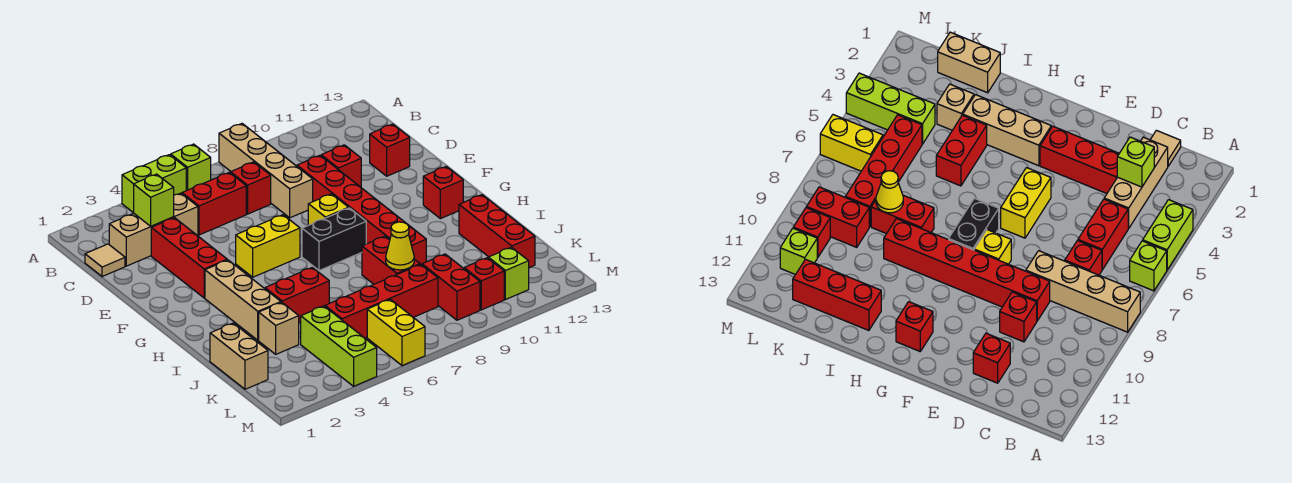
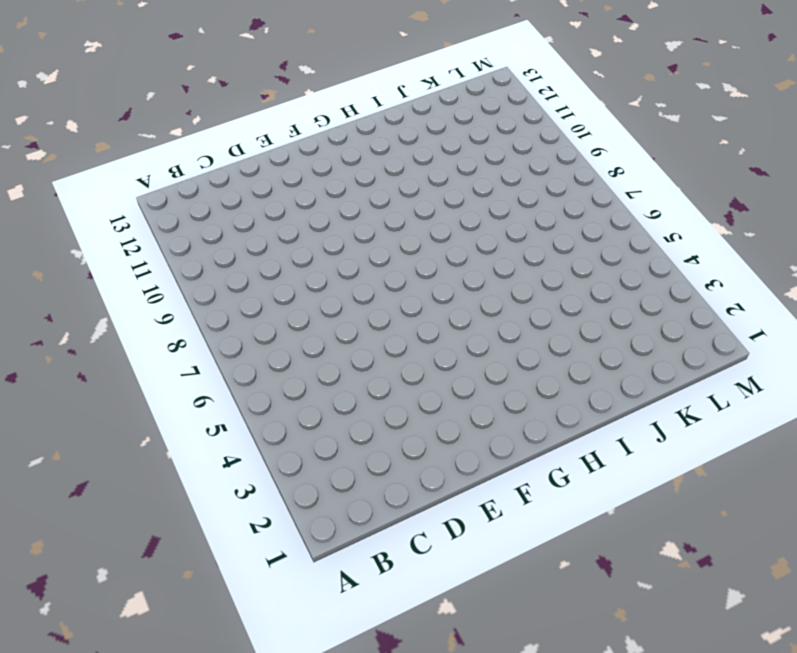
none -> lime brick A4:A5 level 1
none -> lime brick A6 level 1
none -> tan brick A8:D8 level 1

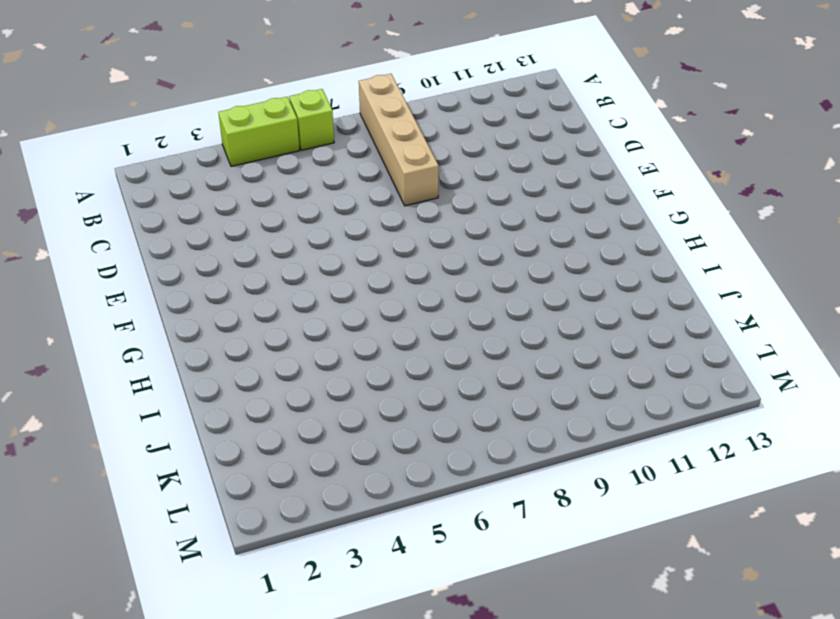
none -> tan tile C1 level 1
none -> tan brick C2:C4 level 1
none -> red brick C5:C6 level 1

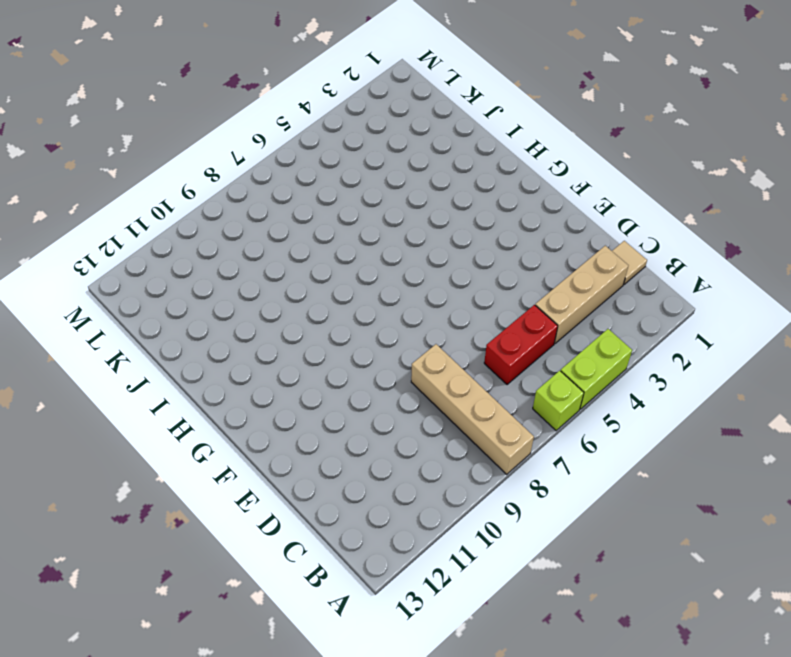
none -> red brick C7 level 1
none -> red brick D3:F3 level 1
none -> red brick D9:I9 level 1

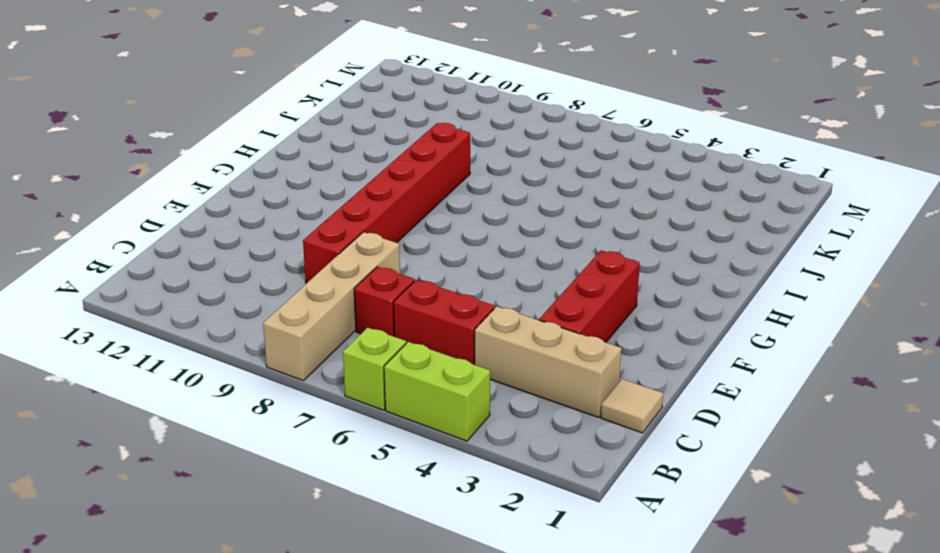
none -> red brick D10 level 1
none -> red brick D12 level 1
none -> yellow brick F5:F6 level 1

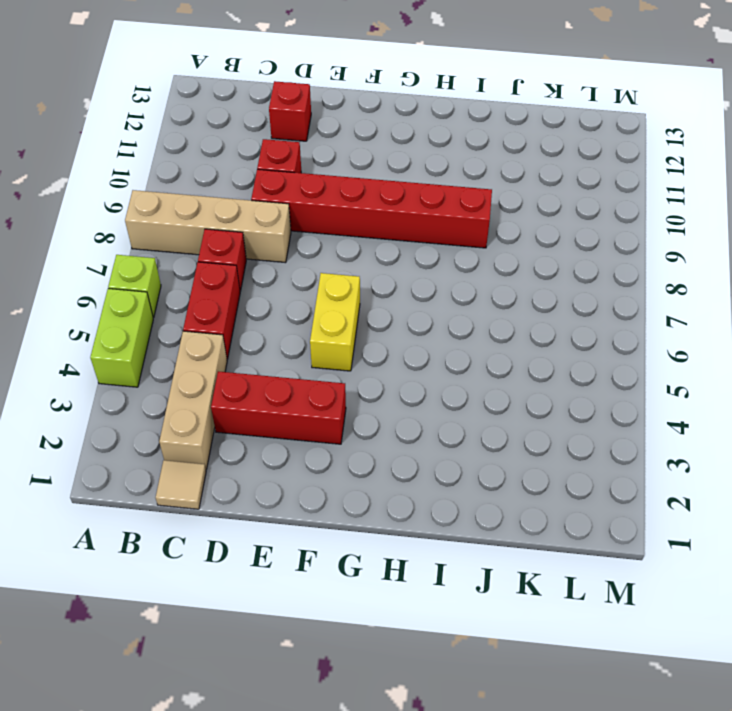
none -> yellow brick F8 level 1
none -> tan brick G3:I3 level 1
none -> black brick G7:G8 level 1

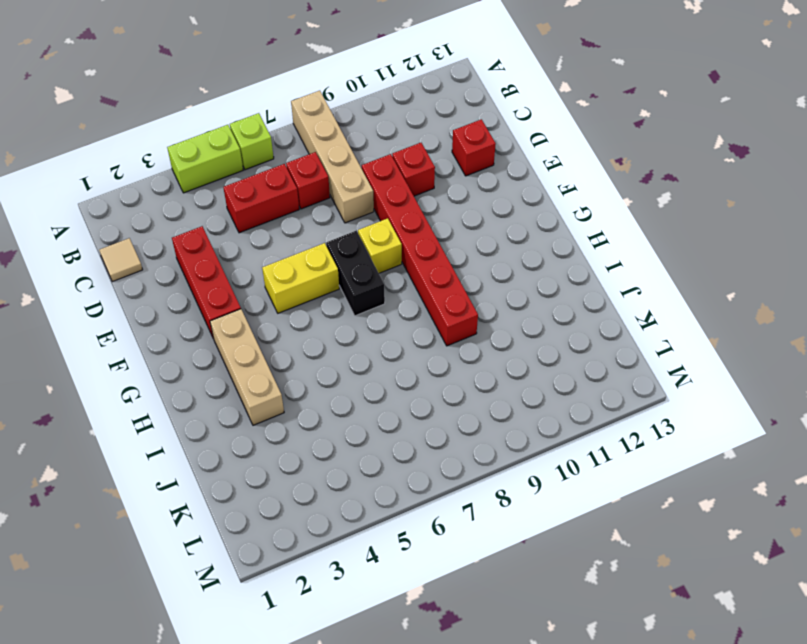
black brick F7:G7 level 1 -> black brick G7:G8 level 1
none -> tan brick C2:C4 level 1
none -> red brick G12 level 1
none -> red brick I4:I5 level 1

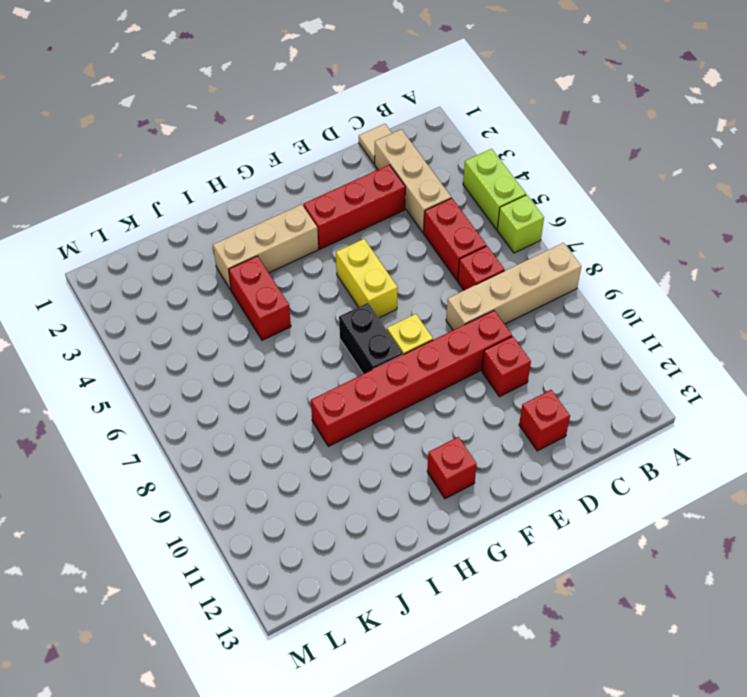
none -> red brick I8:J8 level 1
none -> red brick I12:K12 level 1
none -> tan brick J1:K1 level 1

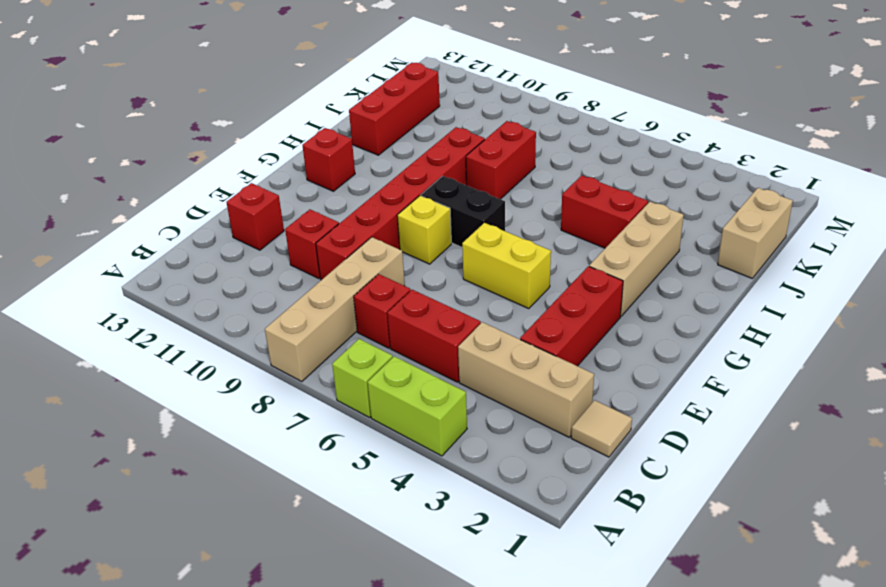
none -> tan brick J3 level 1
none -> lime brick K4:M4 level 1
none -> red brick K5:K8 level 1

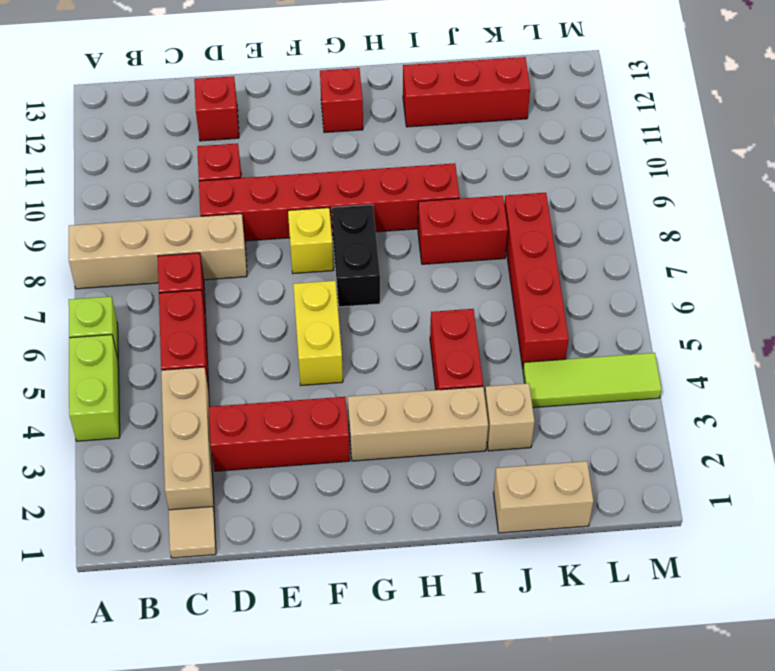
lime tile K4:M4 level 1 -> lime brick K4:M4 level 1
none -> red brick K9:L9 level 1
none -> yellow brick L6:M6 level 1
none -> red brick L10 level 1

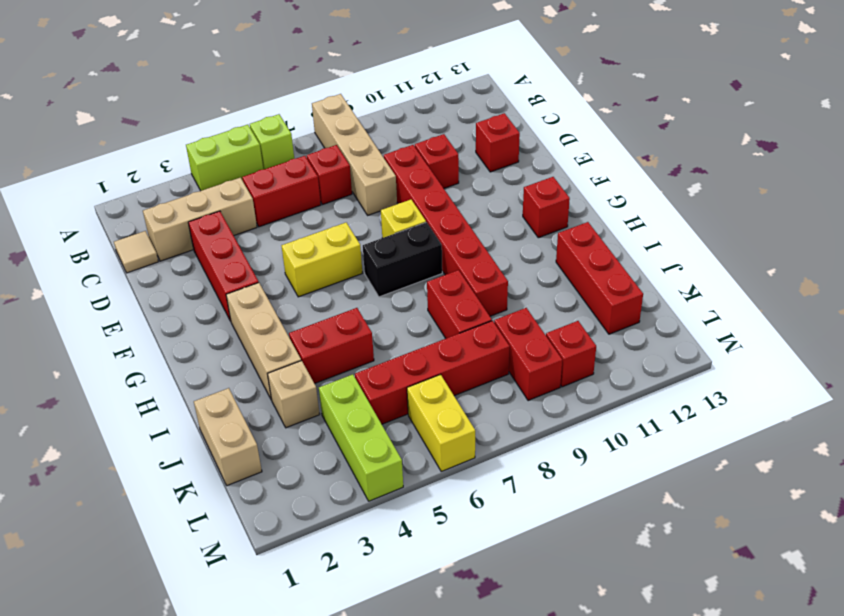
none -> lime brick L11 level 1
none -> lime brick C3 level 2
none -> yellow cone J8 level 2

